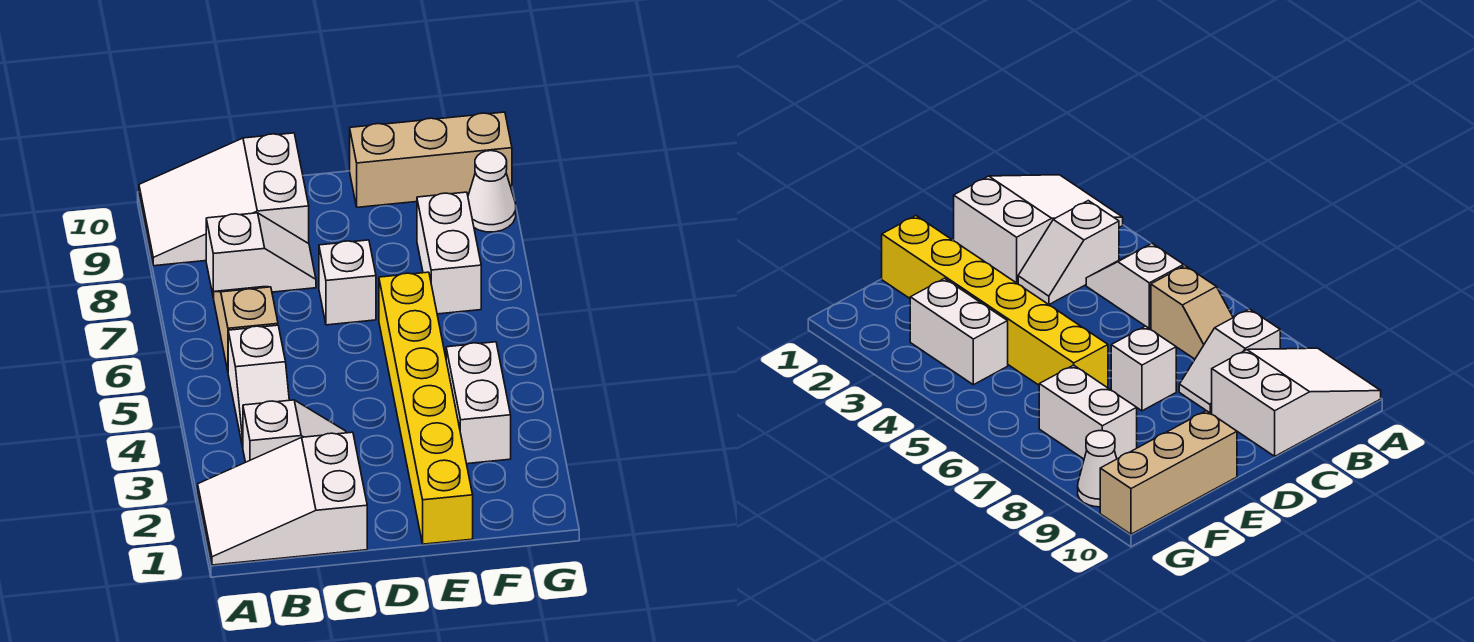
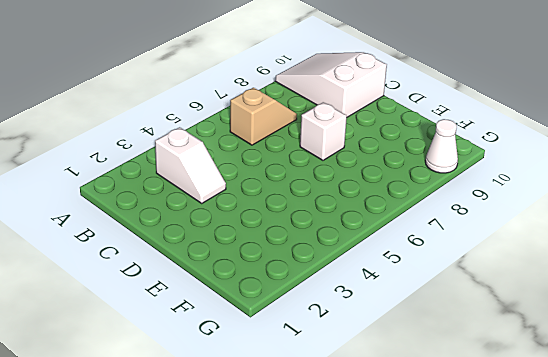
none -> white slope A1:C2 level 1 top C
none -> white slope B4:B5 level 1 top 5
none -> white slope B8:C8 level 1 top B

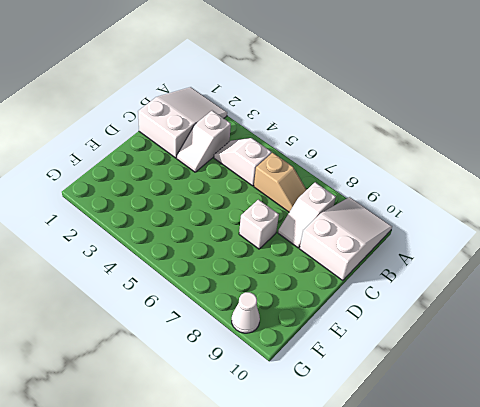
none -> yellow brick E1:E6 level 1
none -> tan brick E10:G10 level 1
none -> white brick F3:F4 level 1

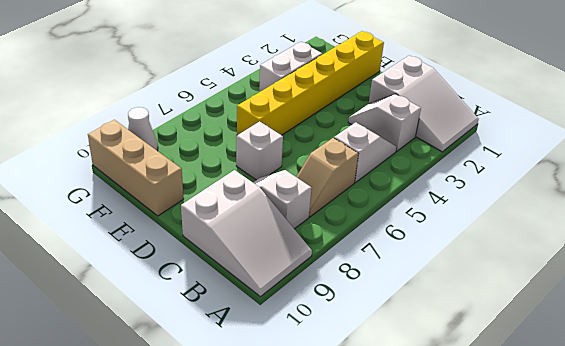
none -> white brick F7:F8 level 1

